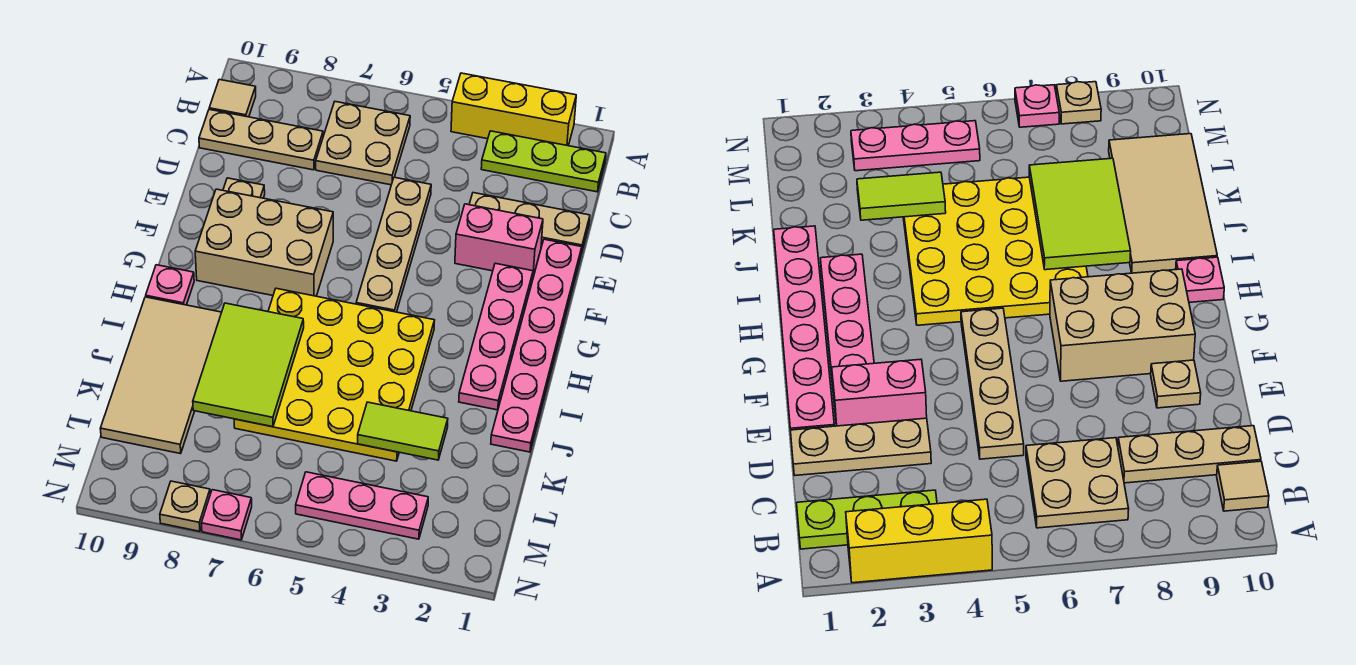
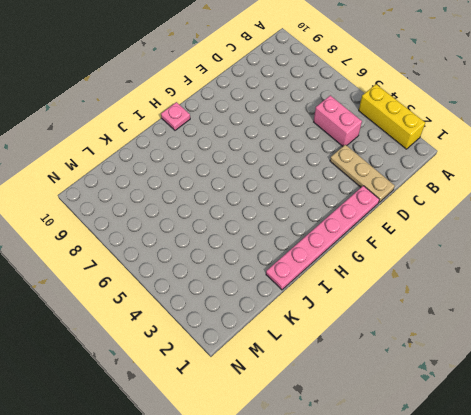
pink brick C4:C5 level 1 -> pink brick E2:E3 level 1
none -> lime plate B1:B3 level 1
none -> tan plate B6:C7 level 1
none -> tan tile B10 level 1

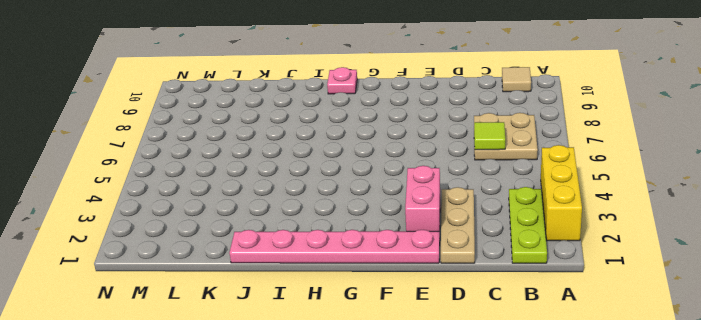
lime tile C6 level 2 -> none
none -> tan plate C8:C10 level 1
none -> tan plate D5:G5 level 1
none -> tan plate E9 level 1

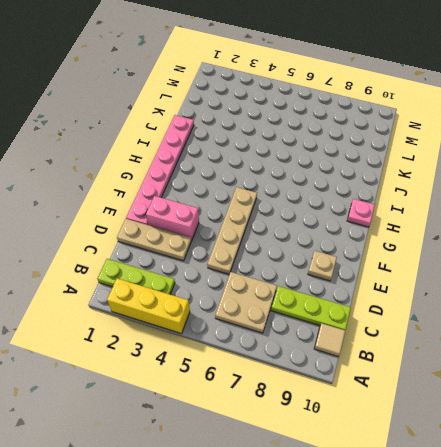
lime plate C8:C10 level 1 -> tan plate C8:C10 level 1
none -> pink plate F2:I2 level 1
none -> tan brick F7:G9 level 1
none -> yellow plate H4:K7 level 1

